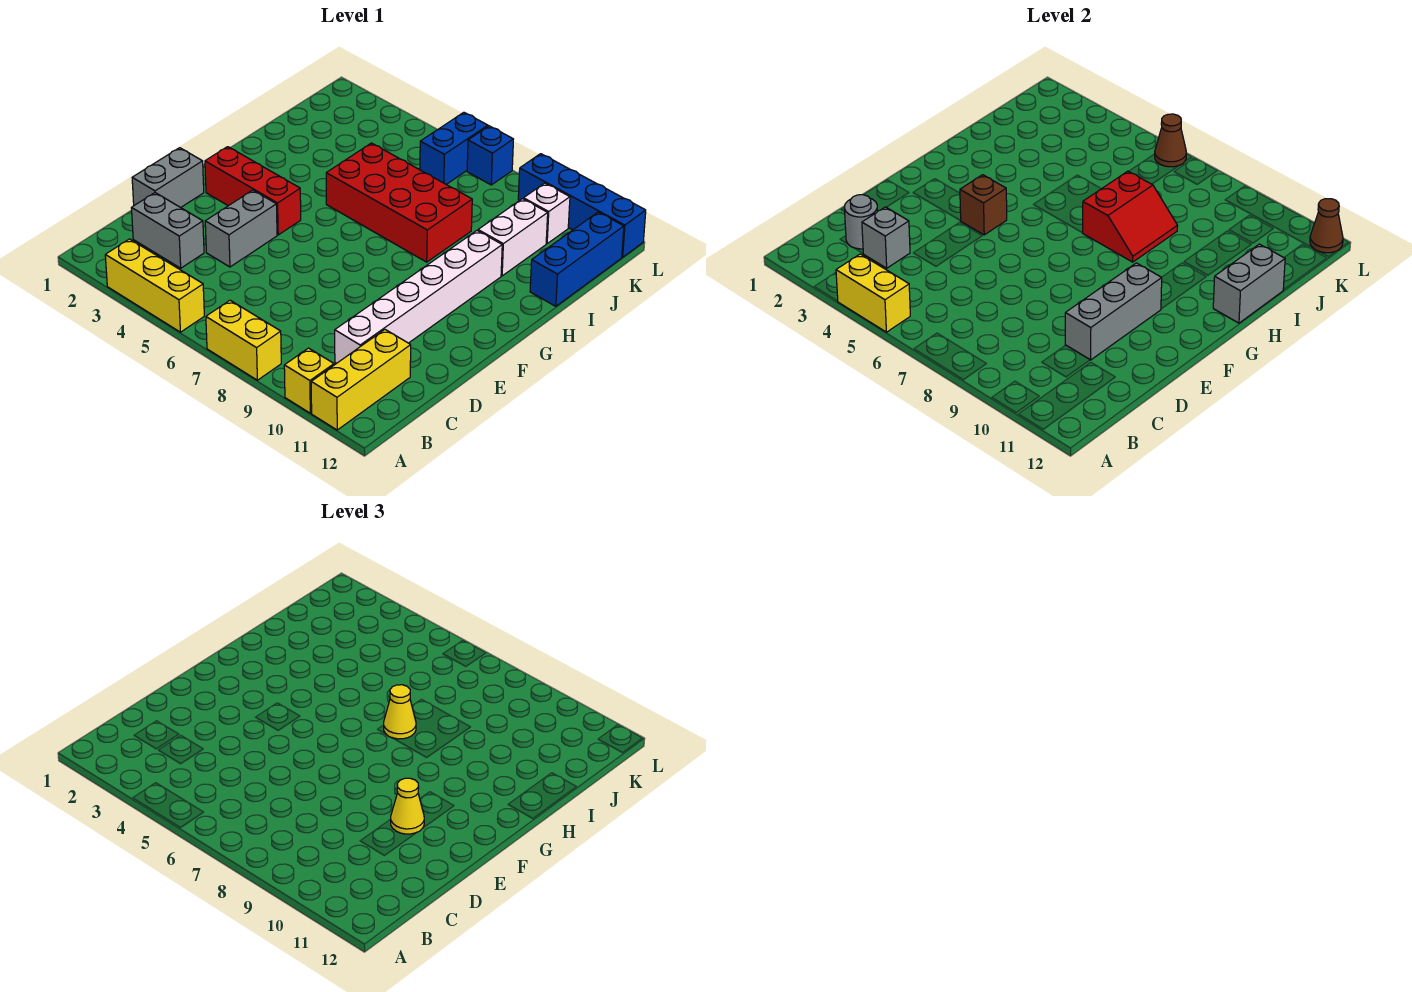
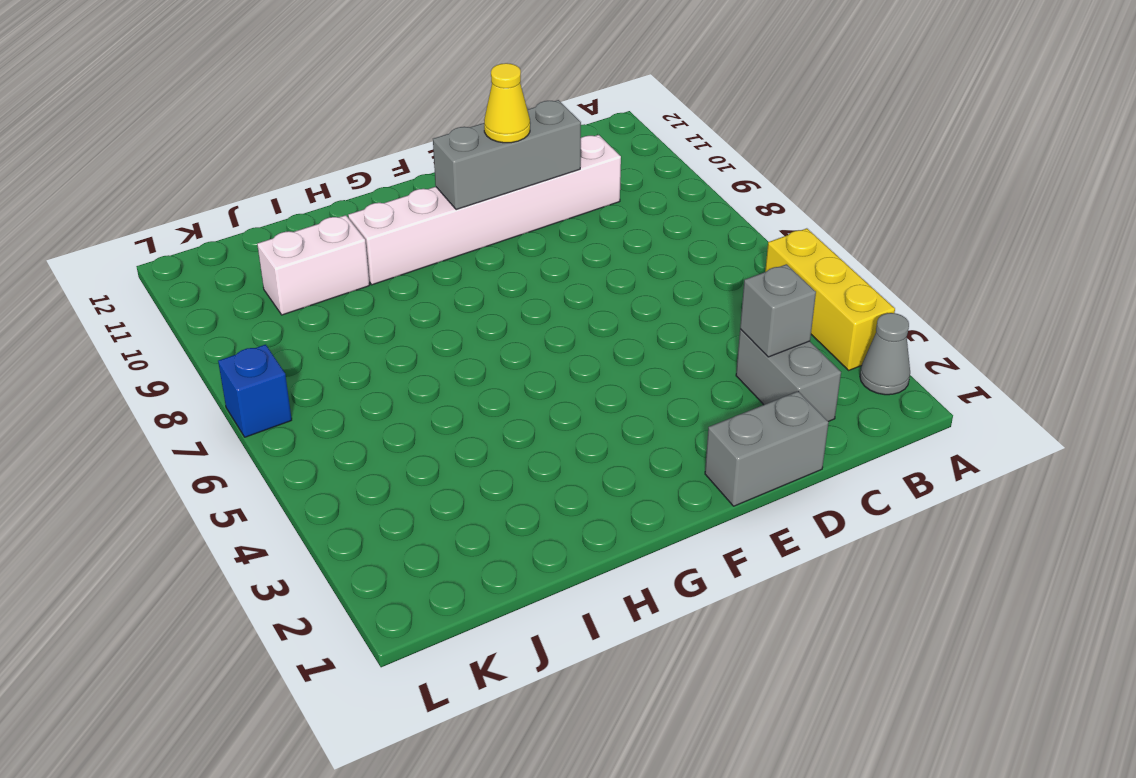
grey cone A2 level 1 -> none
none -> yellow brick A7:A8 level 1
none -> yellow brick A10 level 1
none -> yellow brick A11:C11 level 1

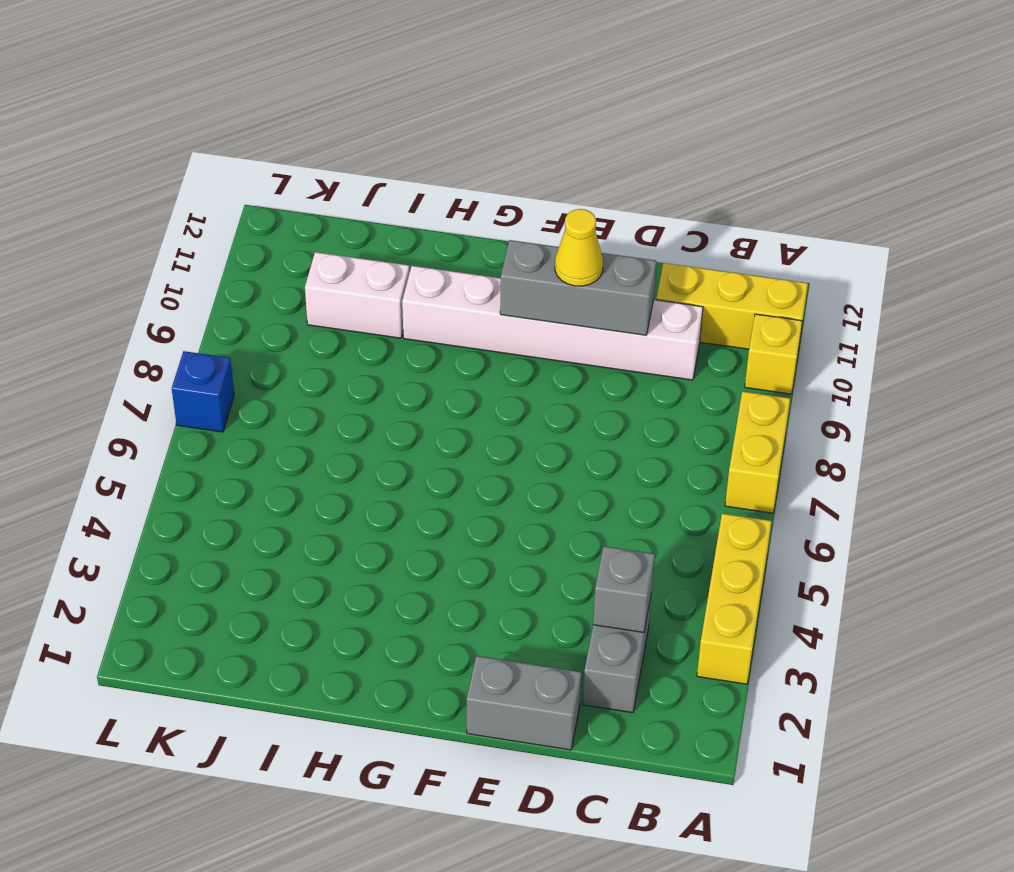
none -> grey brick D4:E4 level 1
none -> red brick F2:F4 level 1
none -> red brick H5:I8 level 1

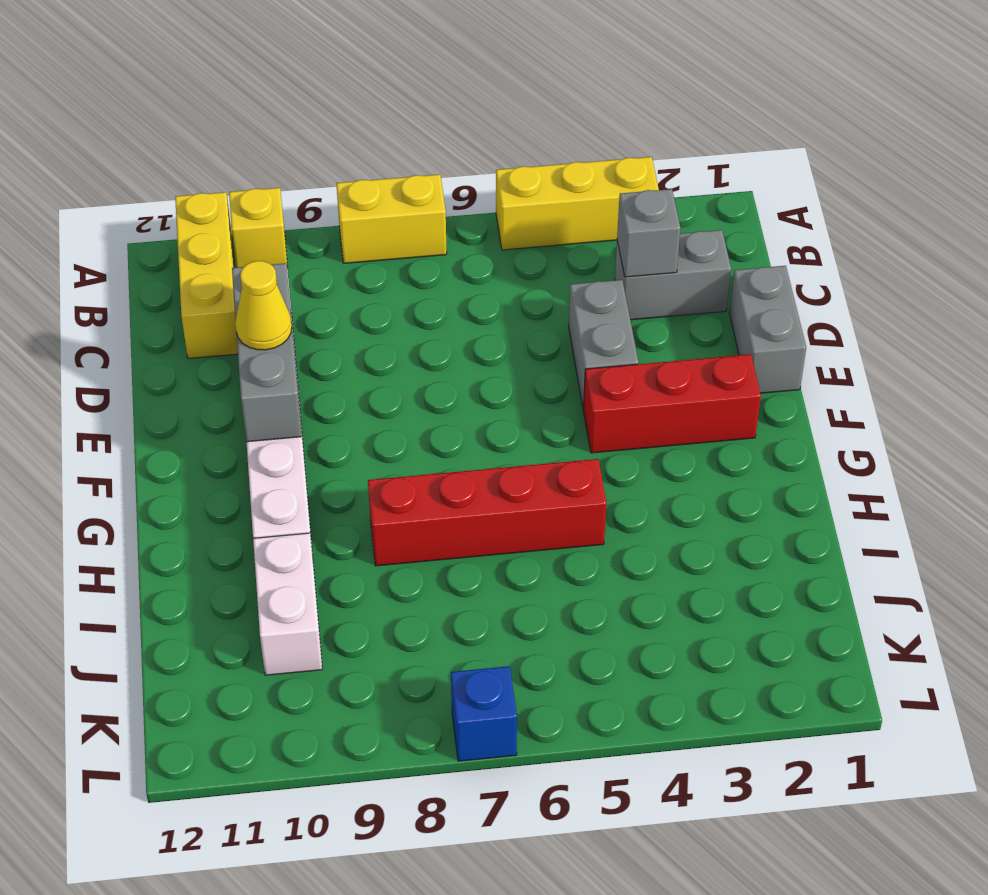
red brick H5:H8 level 1 -> red brick H5:I8 level 1
none -> blue brick I12:K12 level 1
none -> blue brick K6:L6 level 1
none -> white brick K10 level 1

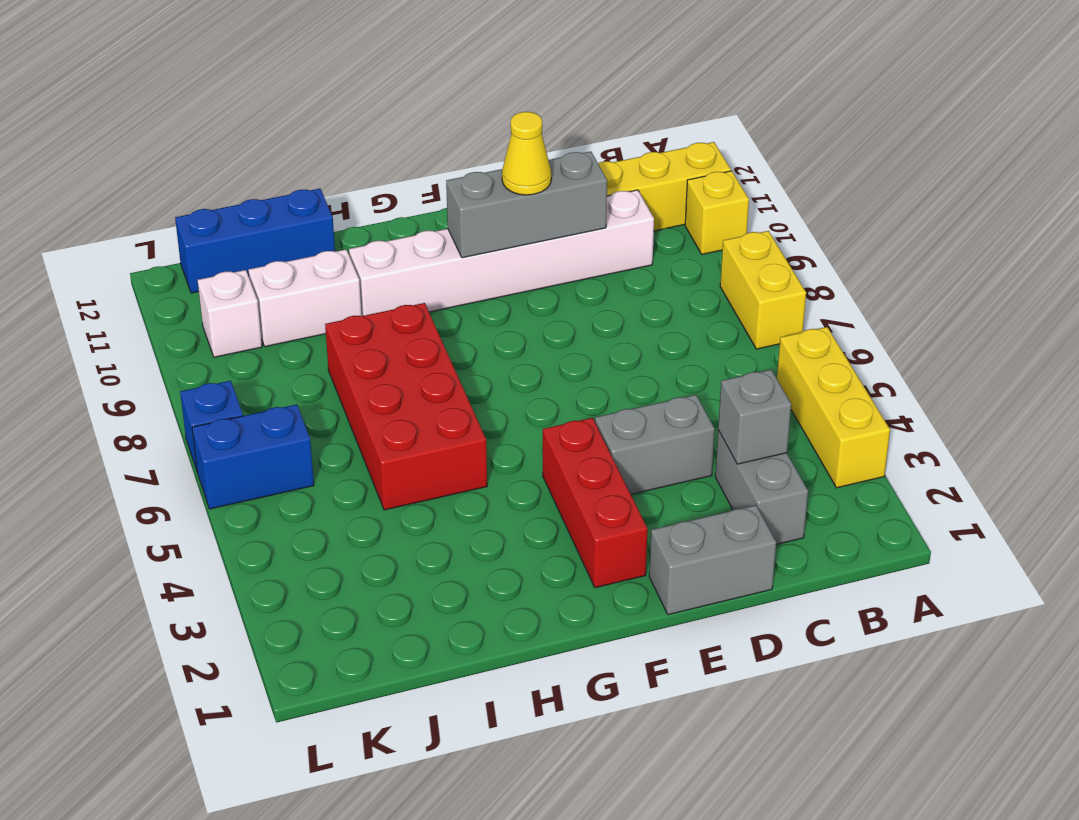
none -> blue brick L9:L12 level 1
none -> yellow brick A4:A5 level 2
none -> grey round brick C2 level 2

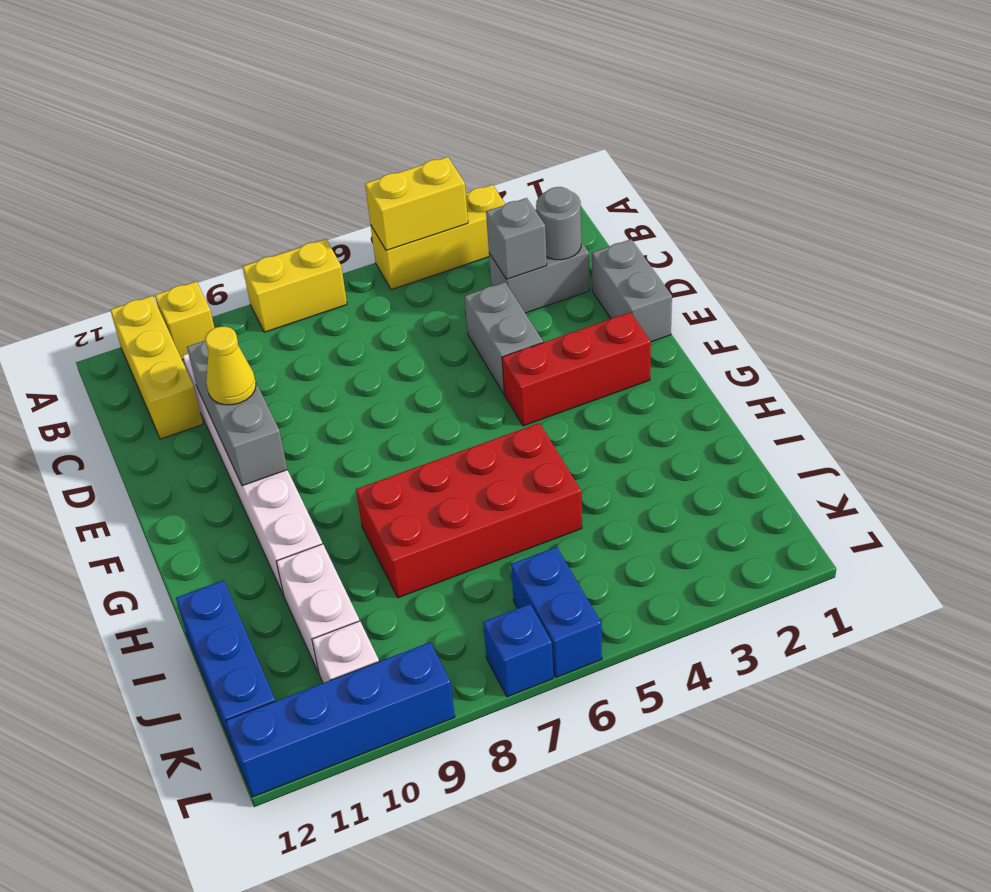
none -> brown brick F4 level 2
none -> red slope H7:I8 level 2 top 7
none -> grey brick H12:I12 level 2

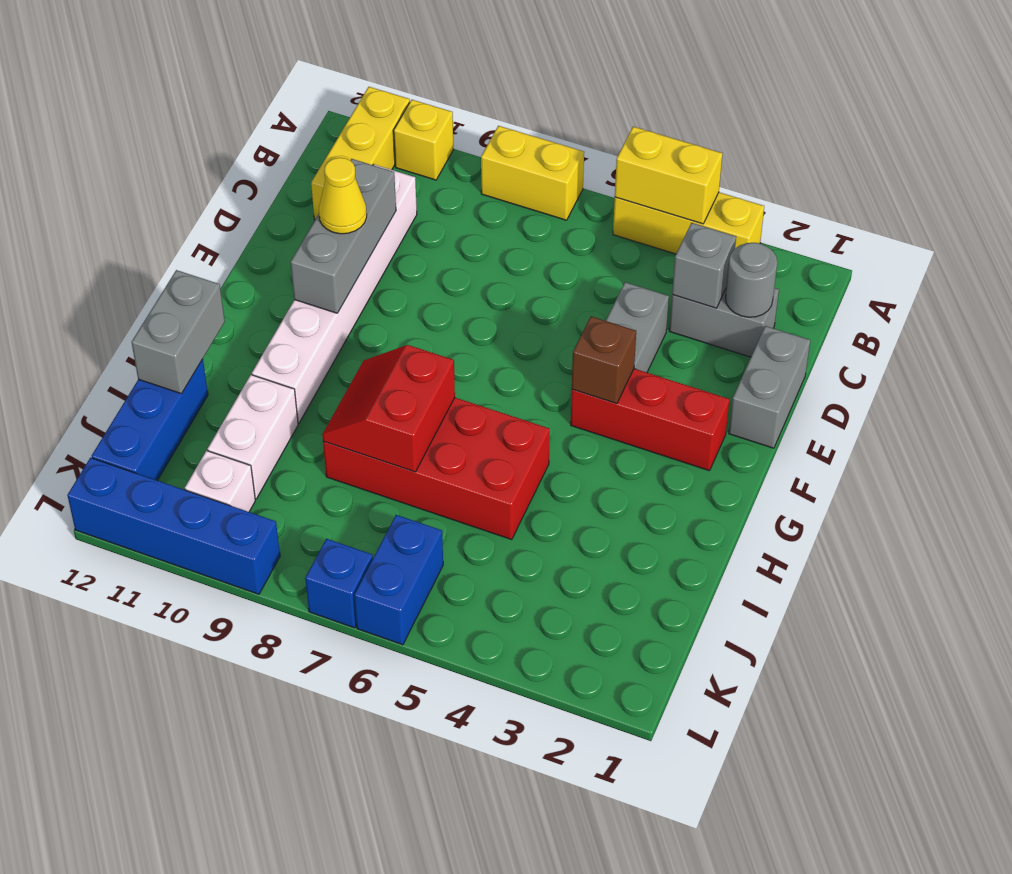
none -> brown cone L6 level 2
none -> brown cone L12 level 2
none -> yellow cone H7 level 3

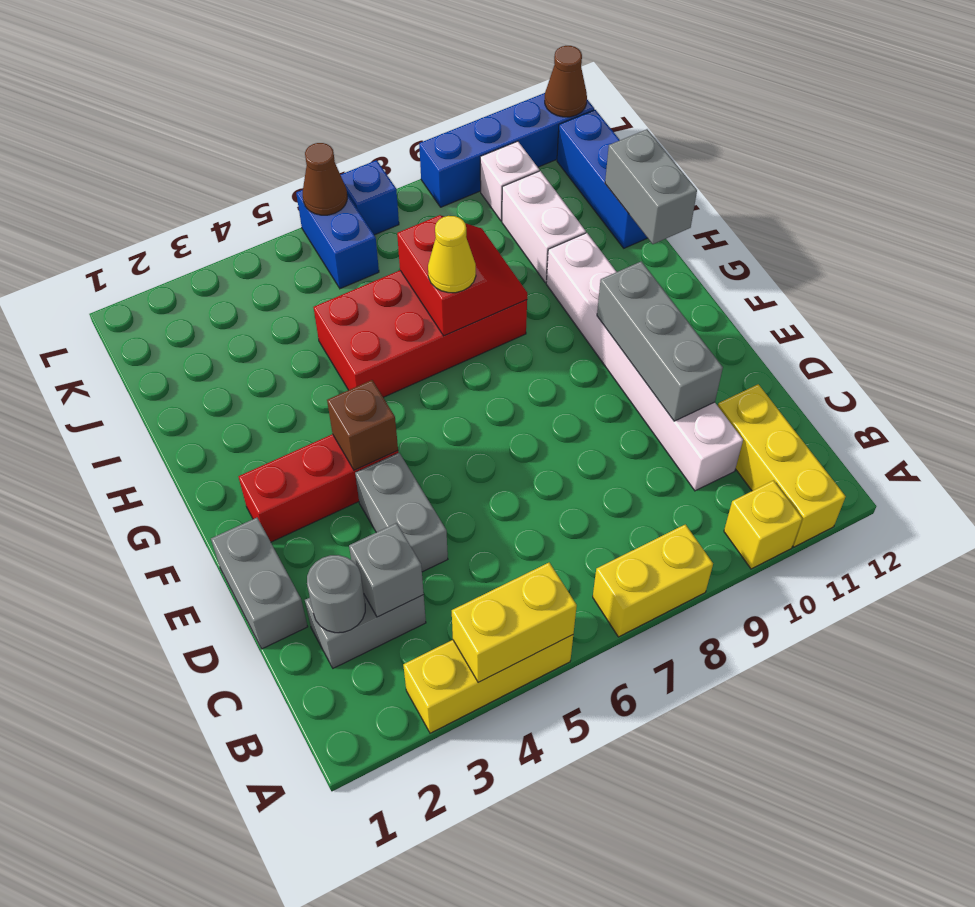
none -> yellow cone E10 level 3

